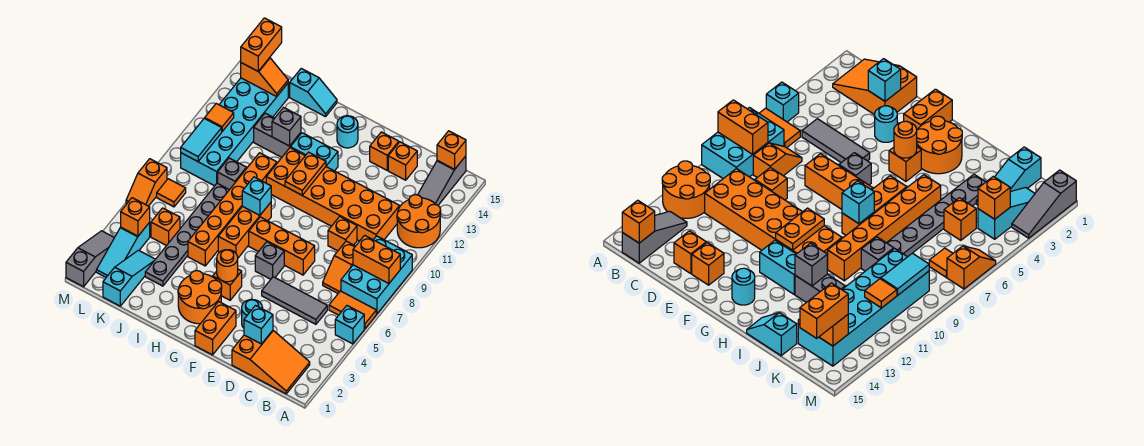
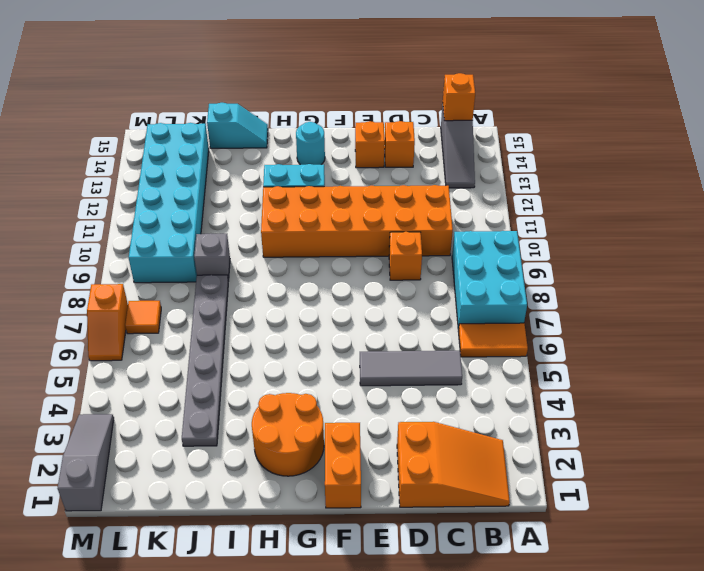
none -> cyan brick A5 level 1
none -> orange round brick A11:B12 level 1
none -> orange slope C7:C8 level 1 top 8
none -> cyan round brick E3 level 1

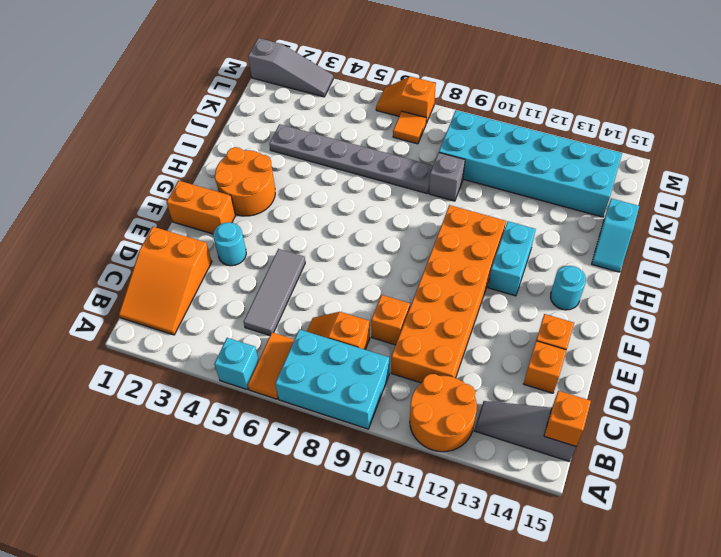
none -> orange brick E7:G7 level 1
none -> grey brick F6 level 1
none -> orange brick G4 level 1
none -> orange brick H6:H8 level 1

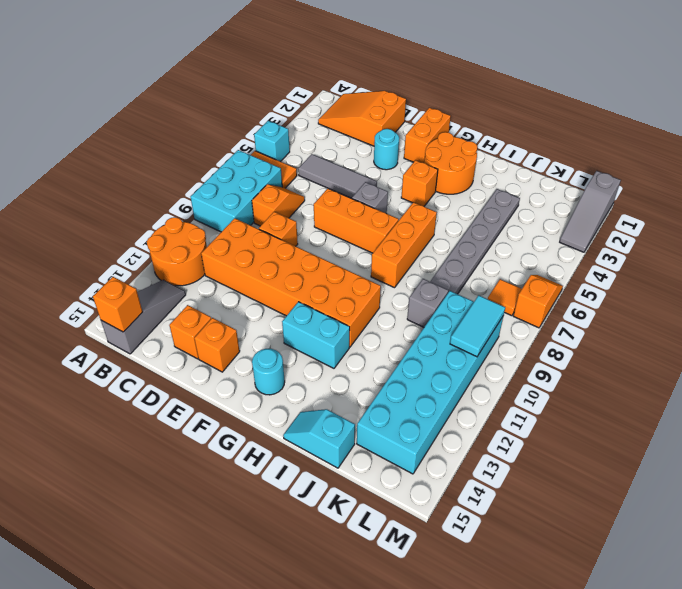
none -> orange brick I5:I10 level 1
none -> grey brick I12:J12 level 1
none -> cyan slope K1:K3 level 1 top 1
none -> orange brick K5 level 1

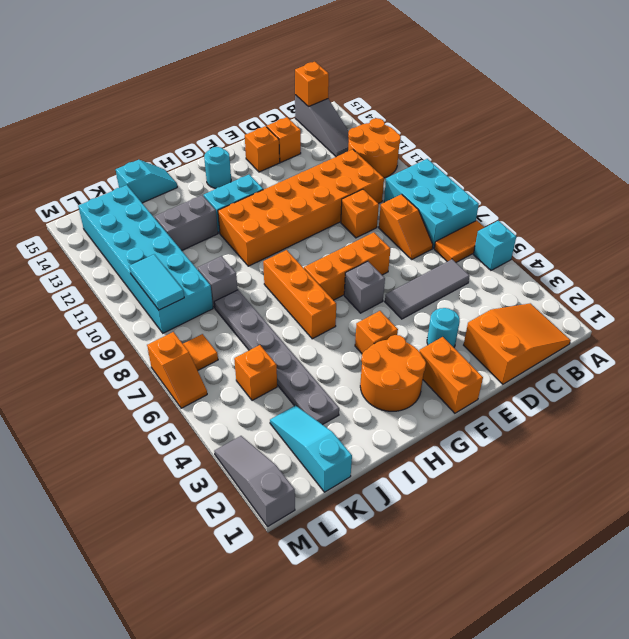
none -> orange brick I5:I10 level 1
none -> cyan slope L2:L4 level 1 top 4
none -> orange brick A8:B8 level 2
none -> cyan brick D2 level 2

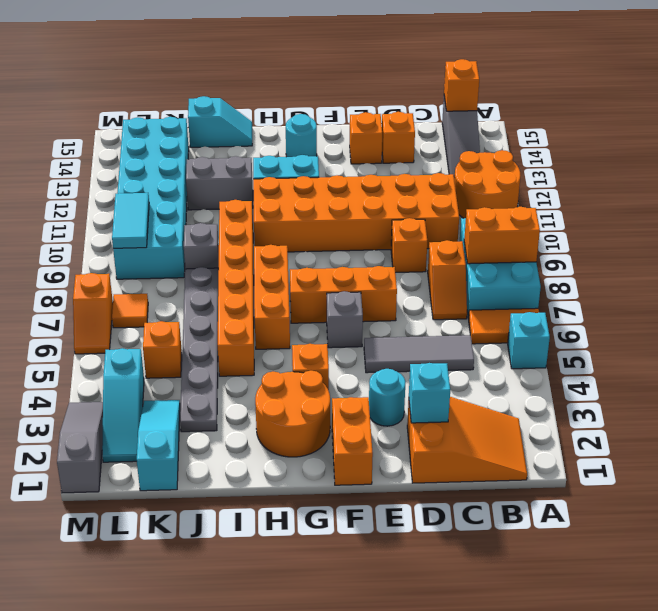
none -> orange round brick G4 level 2
none -> orange plate G10:G11 level 2
none -> cyan brick H8 level 2
none -> grey brick I12 level 2

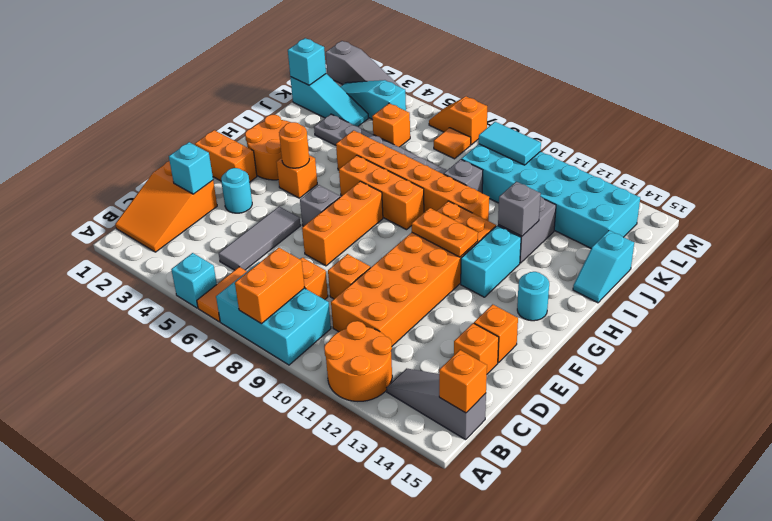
cyan brick K1 level 2 -> cyan brick H8 level 2
none -> orange slope K14:L14 level 2 top L
none -> orange brick L4 level 2
none -> orange tile L11 level 2
none -> orange brick L14:L15 level 3

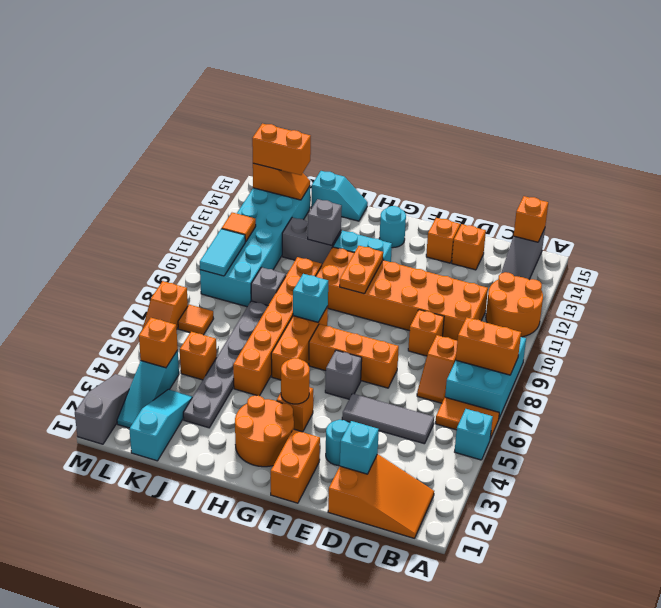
orange brick K14:L14 level 3 -> orange brick L14:L15 level 3

